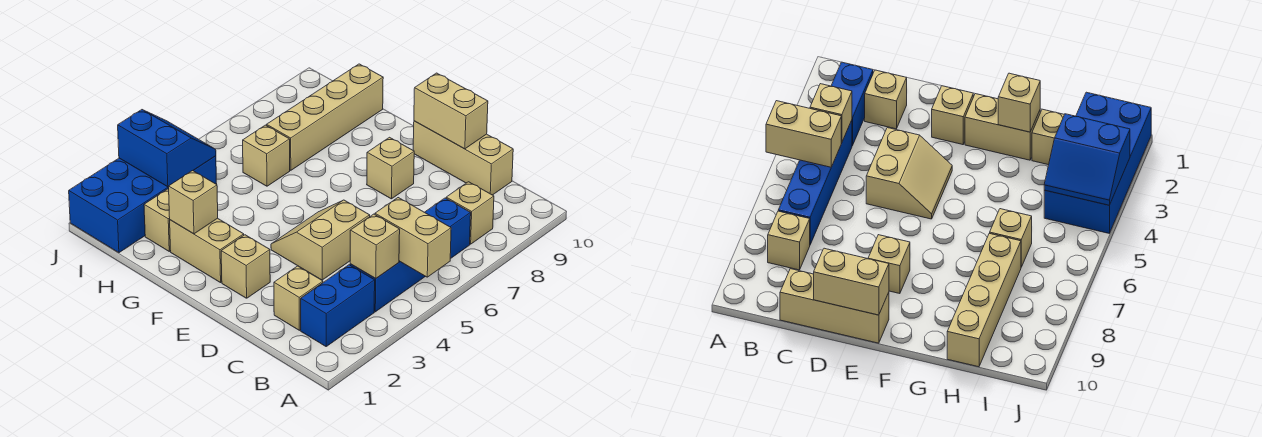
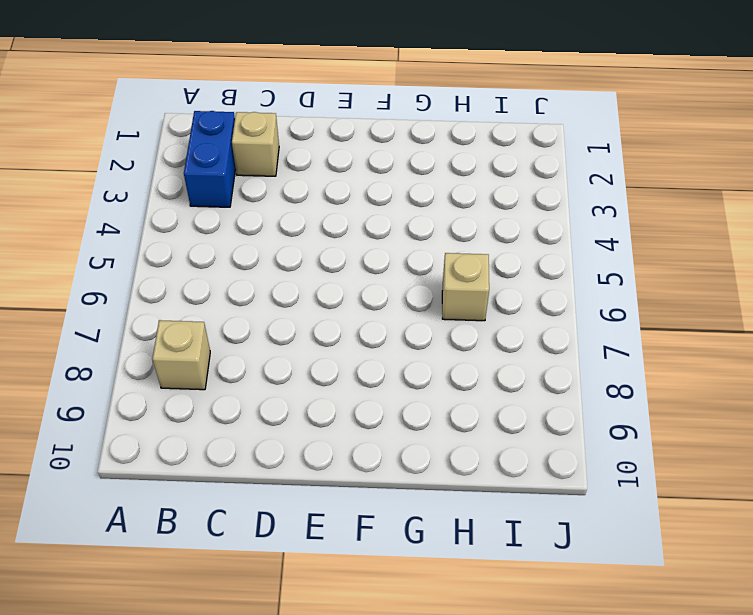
none -> blue brick B4:B7 level 1
none -> tan brick C10:E10 level 1
none -> tan slope D4:E5 level 1 top D

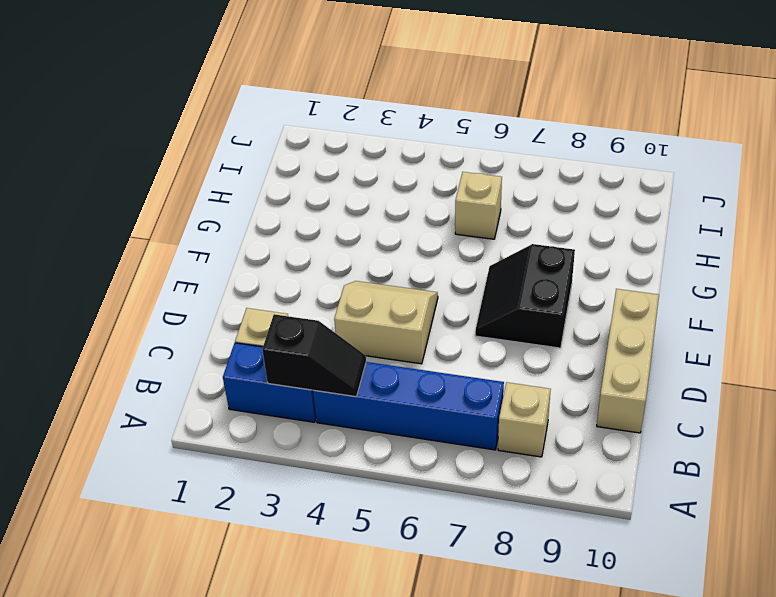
black slope B3:B4 level 2 top 3 -> tan brick B4 level 2
black slope E7:F8 level 1 top 8 -> tan brick E8 level 1
none -> tan brick E2 level 1
none -> tan brick F2:G2 level 1
none -> tan brick H2 level 1

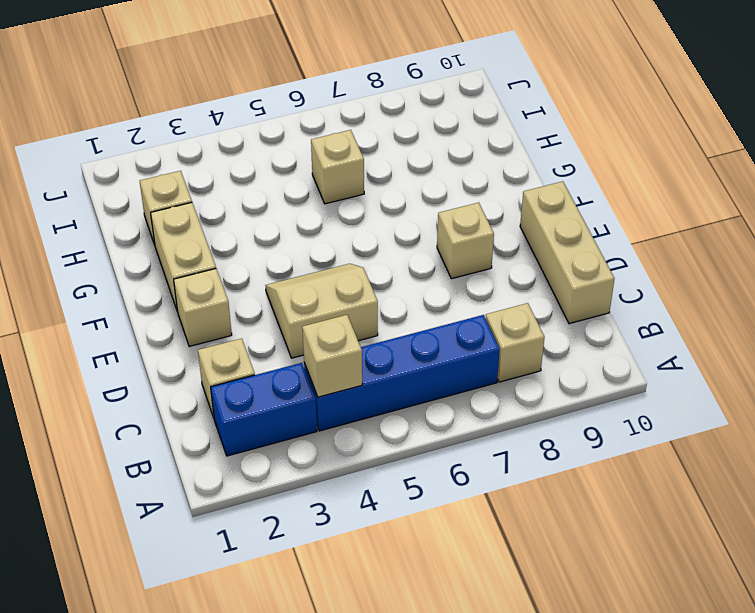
none -> tan brick H7:H10 level 1
none -> blue brick I1:J4 level 1
none -> tan brick A5:B5 level 2

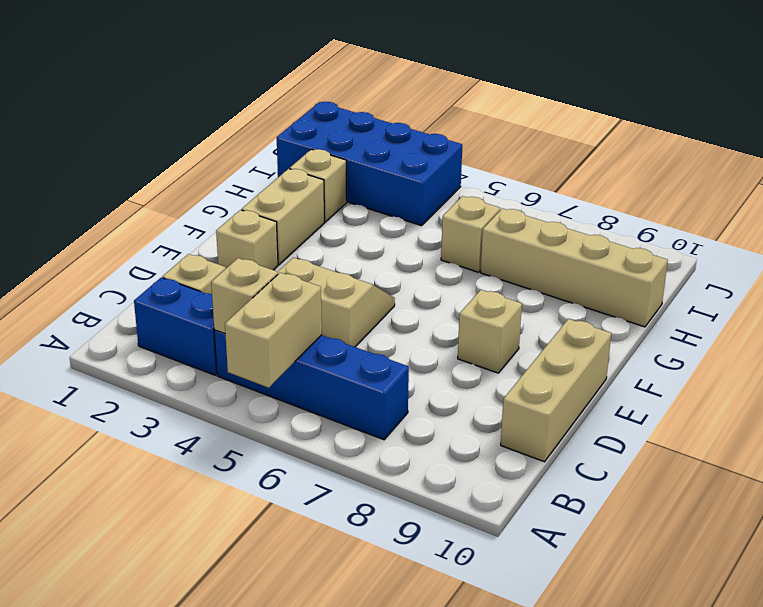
none -> tan brick B8 level 1
none -> tan brick D10:E10 level 2
none -> tan brick G2 level 2

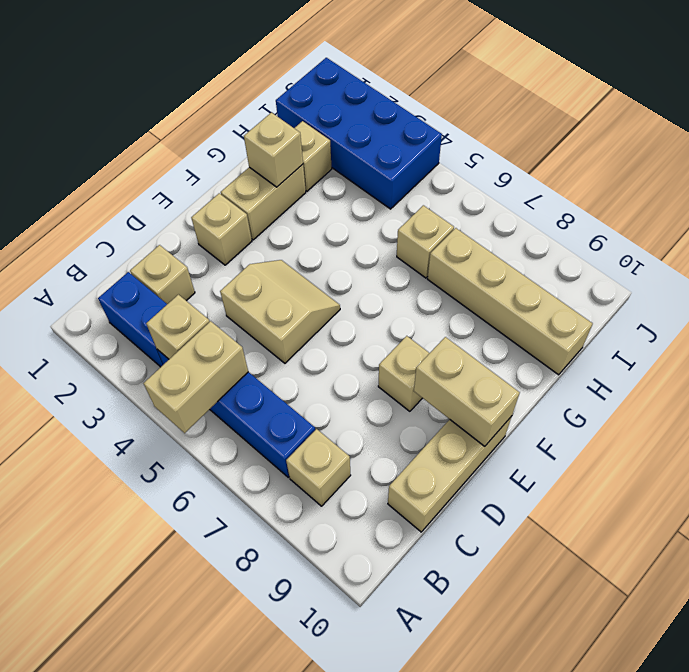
tan brick E9:E10 level 2 -> tan brick D10:E10 level 2
none -> blue slope I3:J4 level 2 top 3

